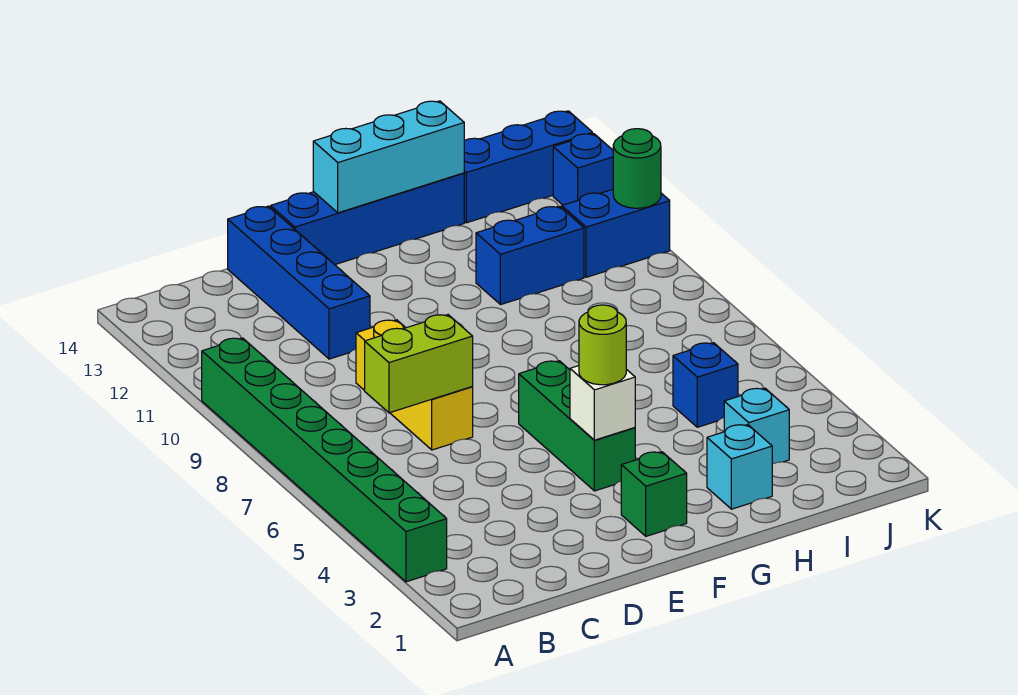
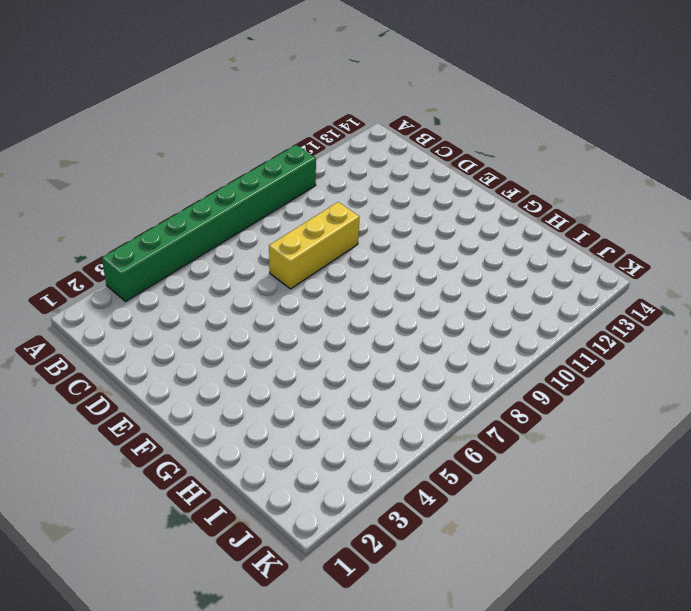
none -> blue brick D11:D14 level 1
none -> blue brick E14:H14 level 1
none -> green brick F2 level 1

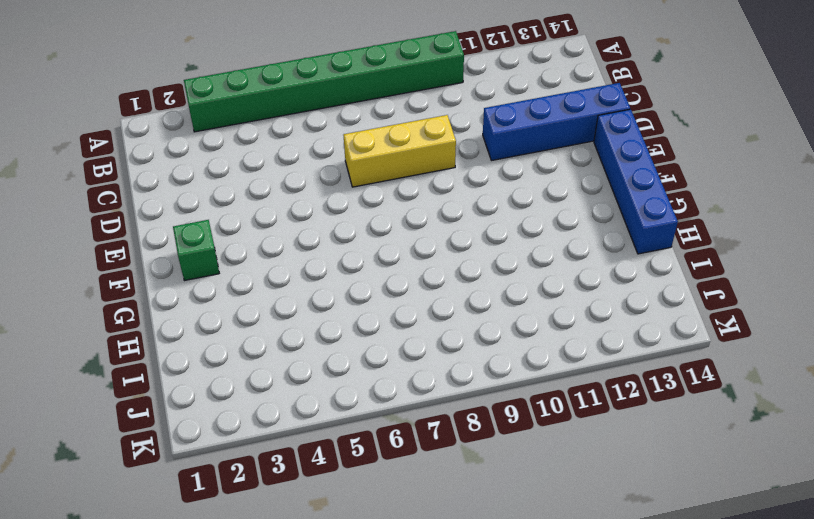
none -> green brick F4:F6 level 1
none -> cyan brick H2 level 1
none -> blue brick H11:I11 level 1

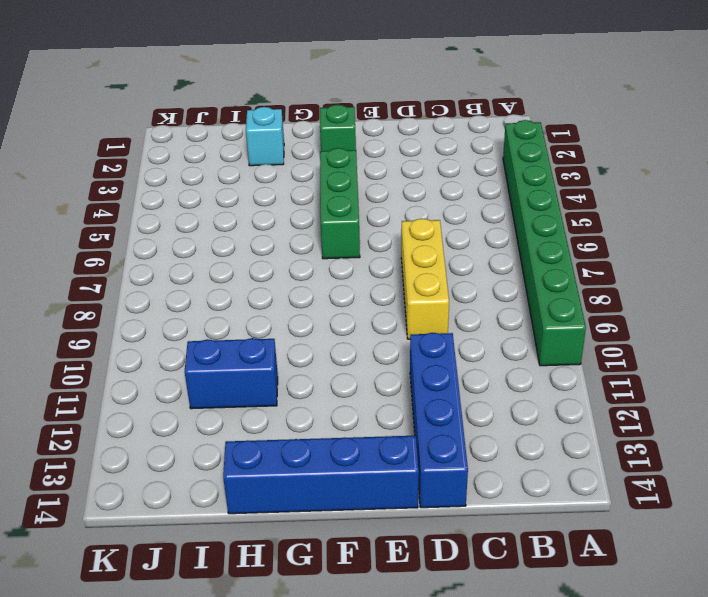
none -> cyan brick I3 level 1
none -> blue brick I5 level 1
none -> blue brick I14:K14 level 1

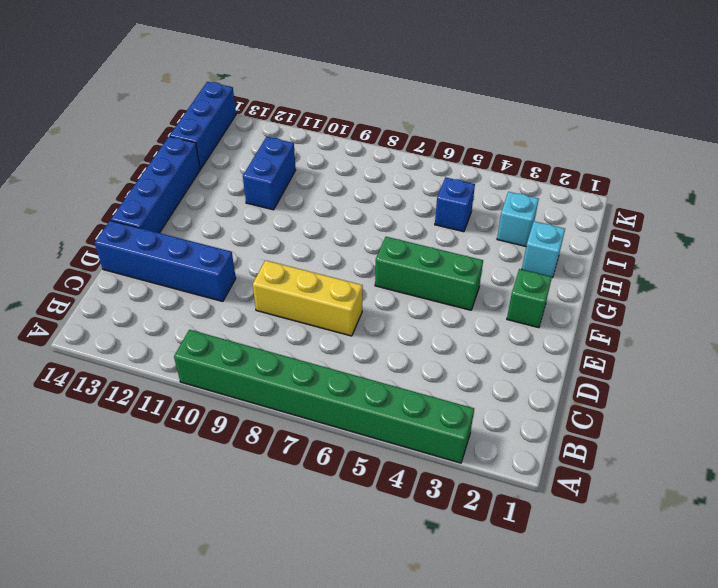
none -> blue brick J11:K11 level 1
none -> blue brick K13 level 1
none -> lime brick C7:D7 level 2

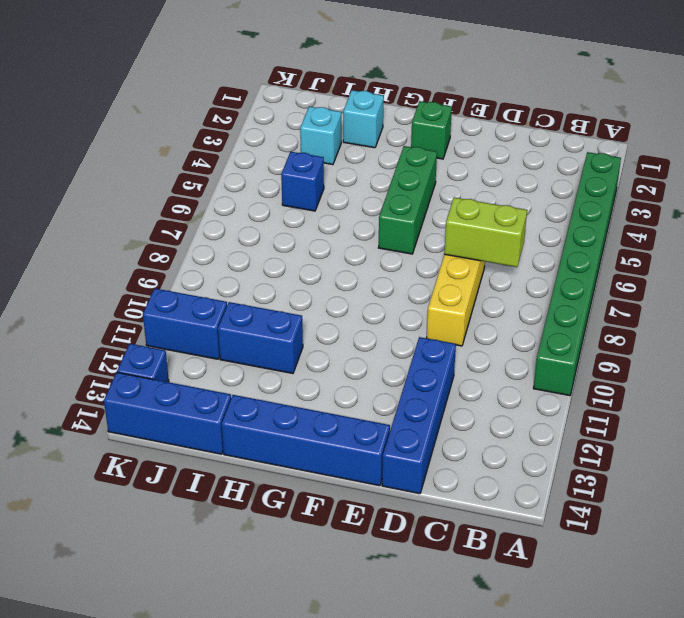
none -> white brick F4 level 2
none -> cyan brick F14:H14 level 2
none -> green round brick K11 level 2

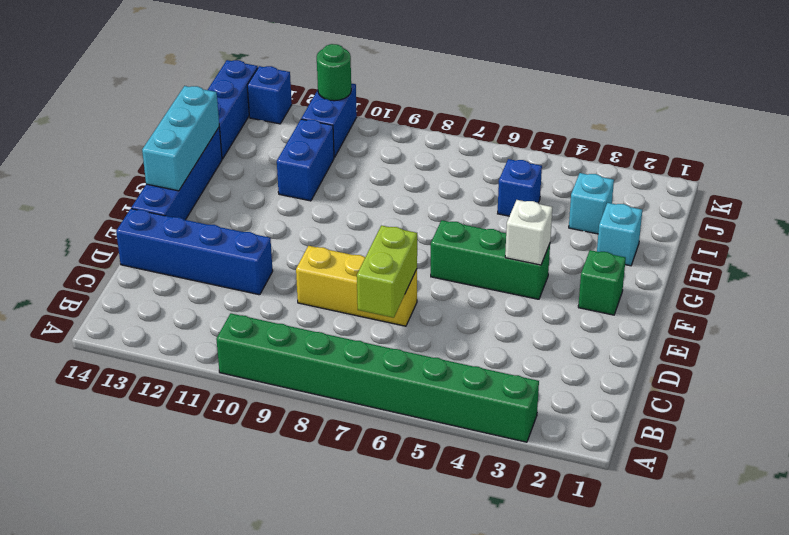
none -> lime round brick F4 level 3

